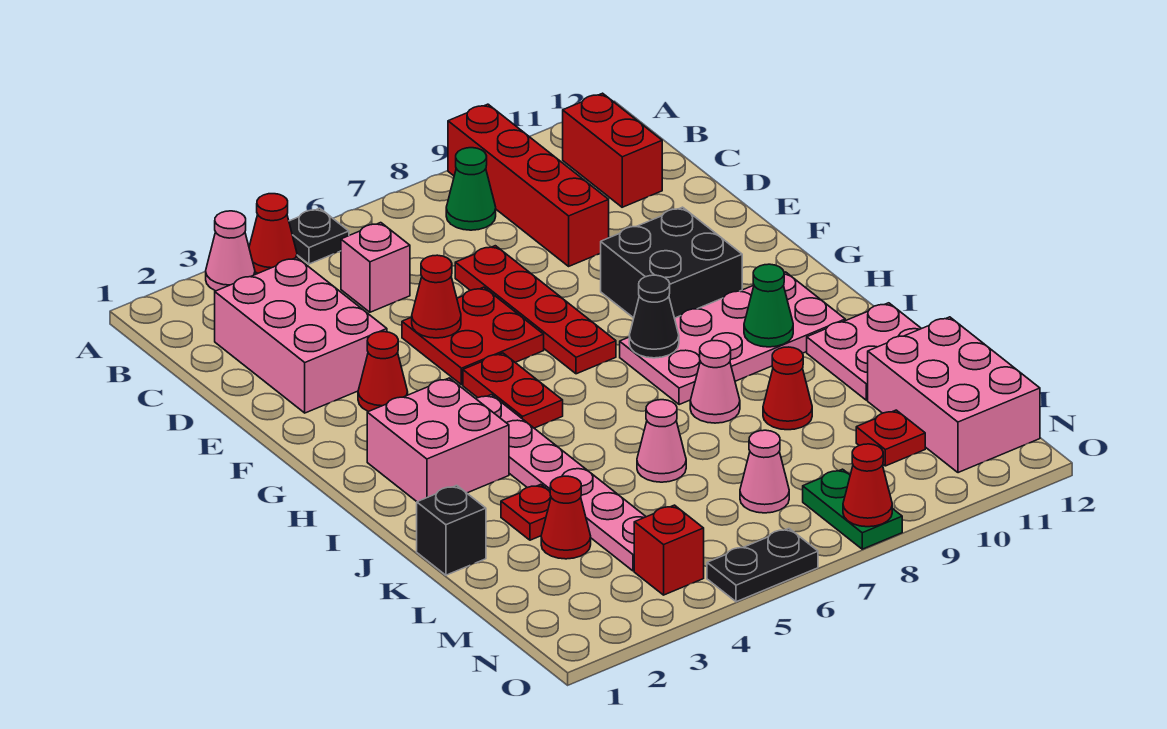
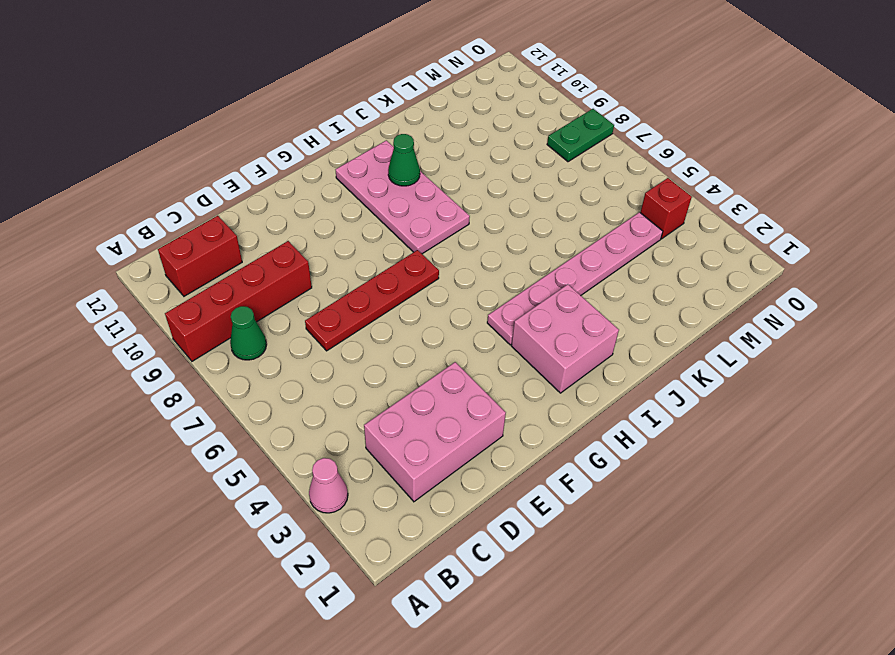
none -> red cone A4 level 1
none -> black plate A5 level 1
none -> pink brick C5 level 1
none -> red plate E5:F6 level 1

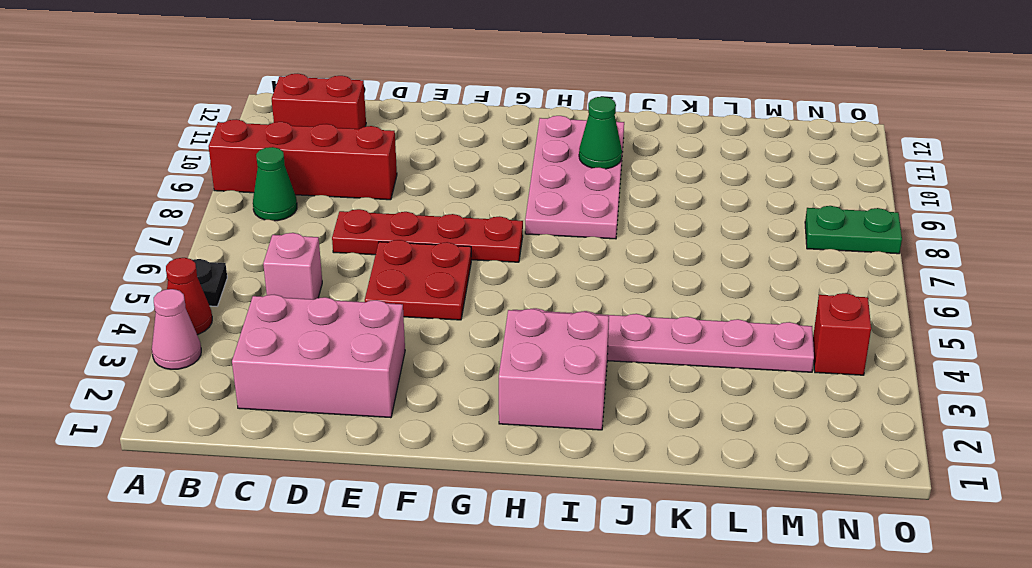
none -> red cone F3 level 1
none -> black brick F9:G10 level 1
none -> red plate G5:H5 level 1
none -> pink cone J8 level 1

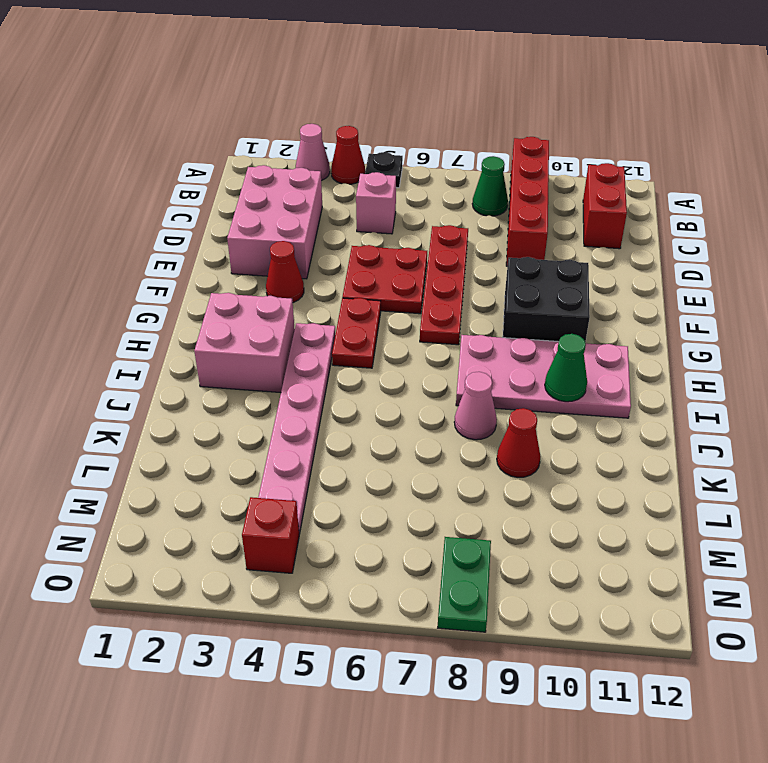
none -> pink plate J11:K12 level 1
none -> black brick K1 level 1
none -> red plate K3 level 1
none -> pink cone K6 level 1

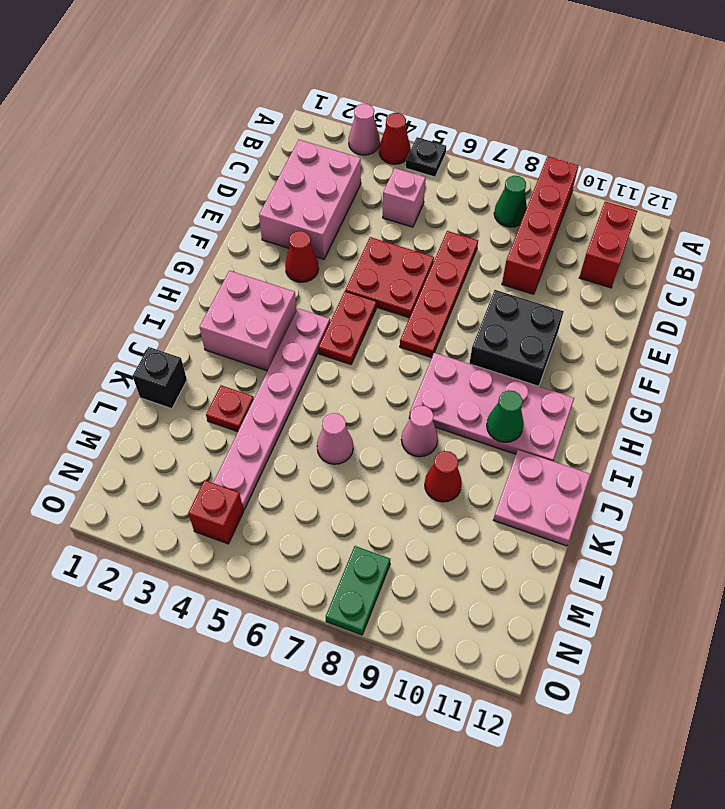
none -> red cone L3 level 1
none -> pink brick L11:N12 level 1
none -> pink cone M7 level 1
none -> red plate M10 level 1

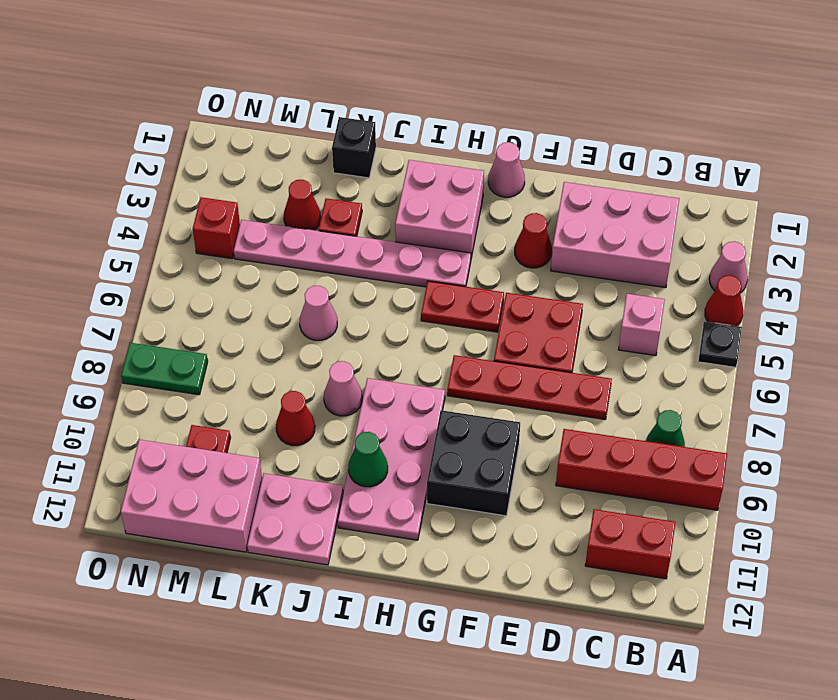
pink cone G1 level 1 -> pink cone M7 level 1
none -> black plate O5:O6 level 1
none -> red cone E5 level 2
none -> black cone H8 level 2
none -> red cone O8 level 2

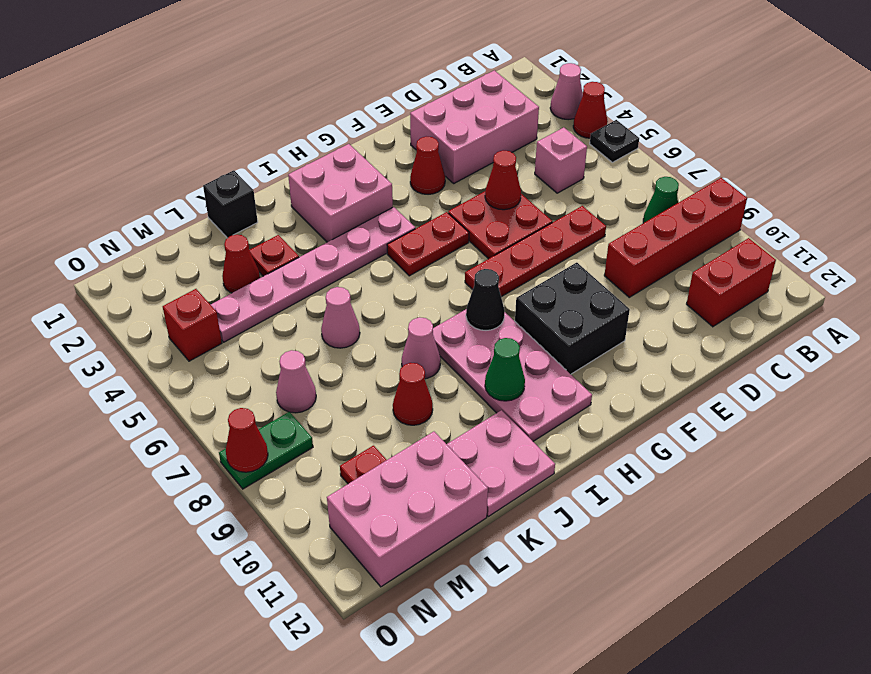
none -> black plate O5:O6 level 1

